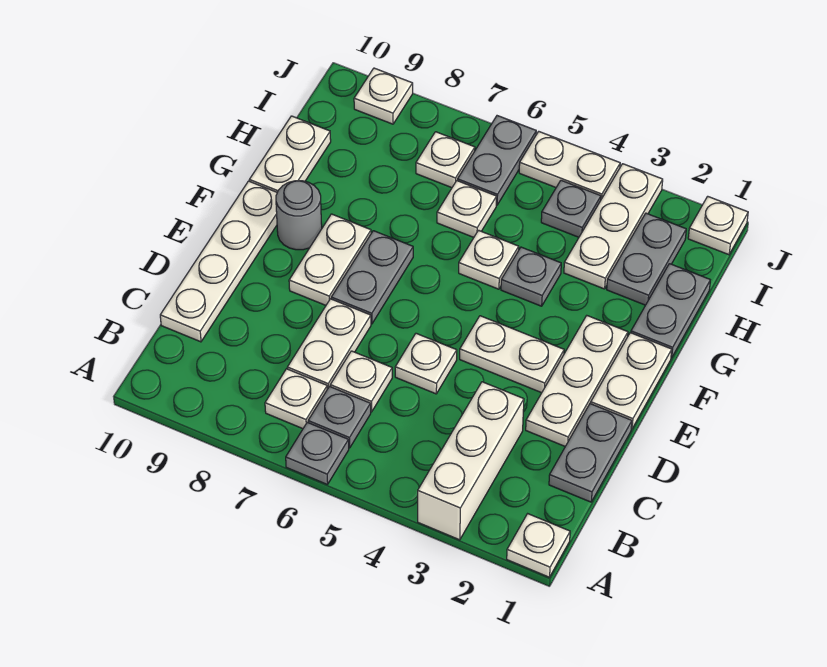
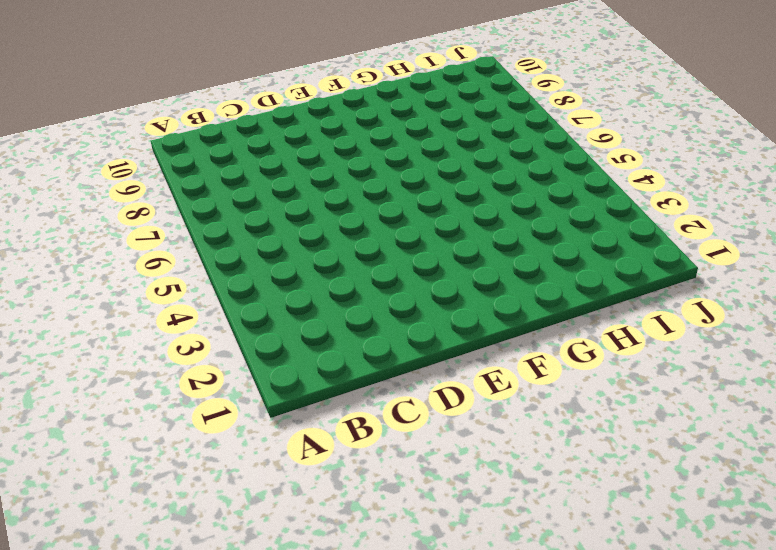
none -> white plate A1 level 1
none -> white brick A3:C3 level 1
none -> grey plate A6 level 1

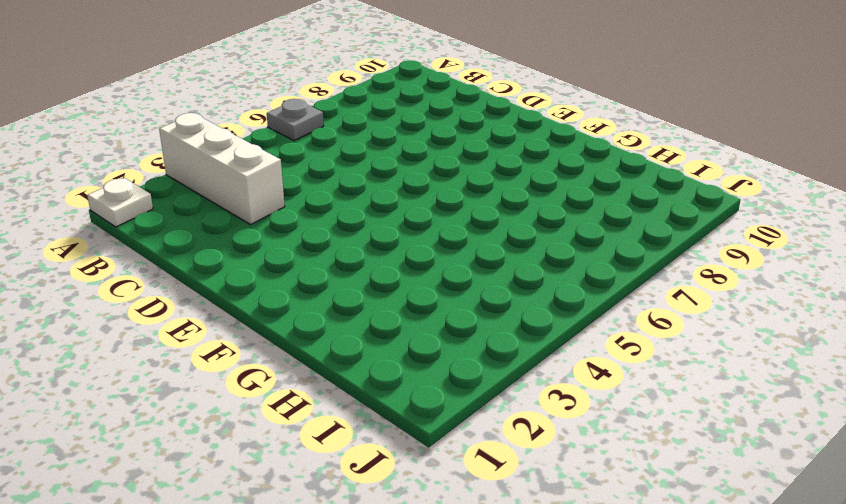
none -> grey plate B6 level 1
none -> white plate B7 level 1
none -> grey plate C1:D1 level 1

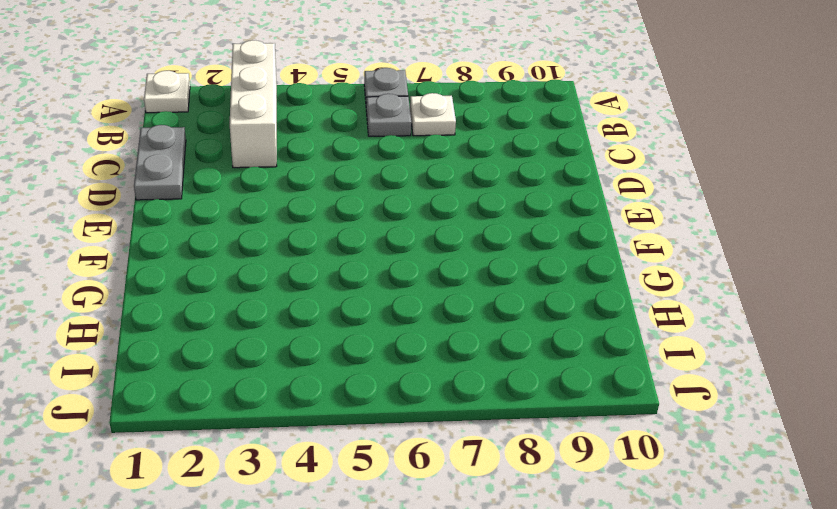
none -> white plate C6 level 1
none -> white plate C7:D7 level 1
none -> white plate C10:F10 level 1

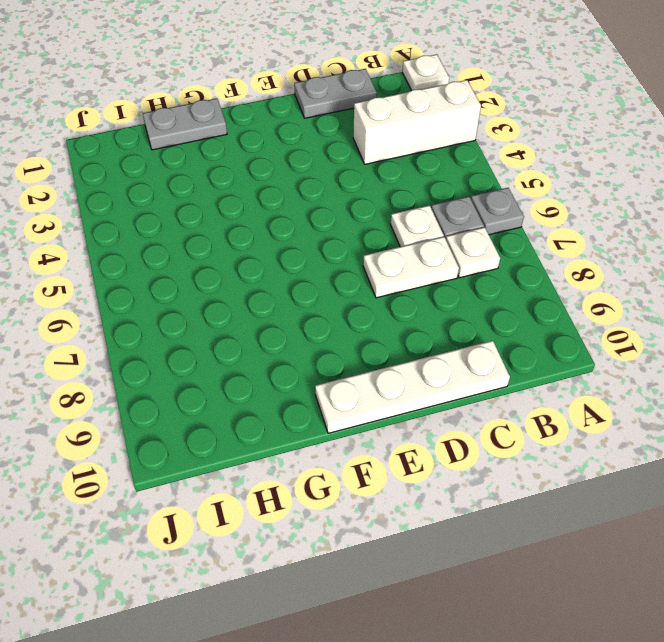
none -> white plate D2:F2 level 1
none -> white plate D5 level 1
none -> white plate E1:F1 level 1

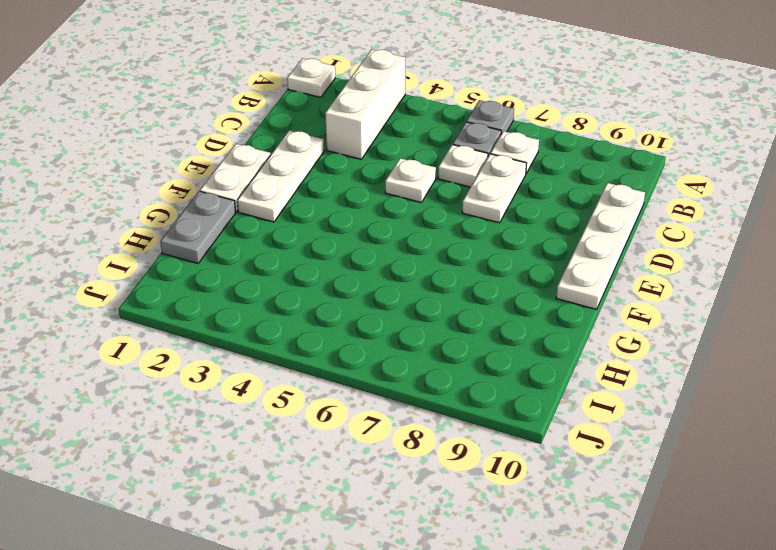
none -> grey plate C1:D1 level 1
none -> white plate E3:E4 level 1
none -> grey plate E7:F7 level 1

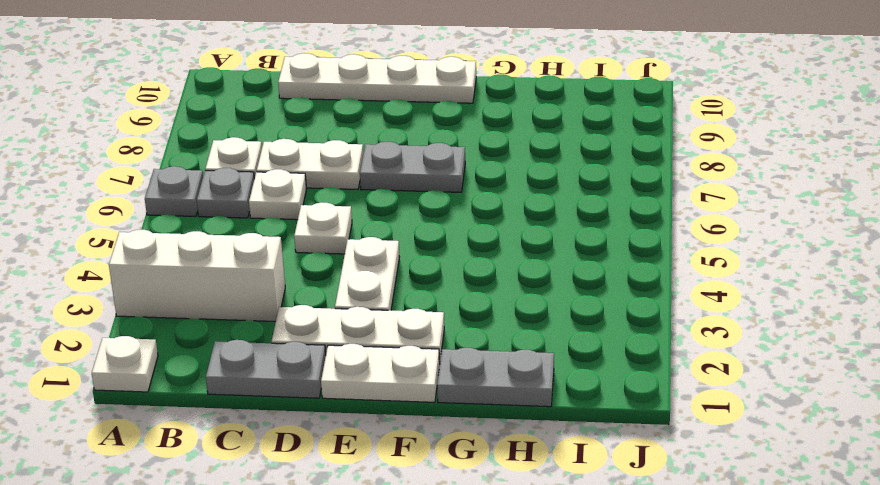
none -> white plate E8:F8 level 1
none -> grey round brick F9 level 1
none -> grey plate G4 level 1

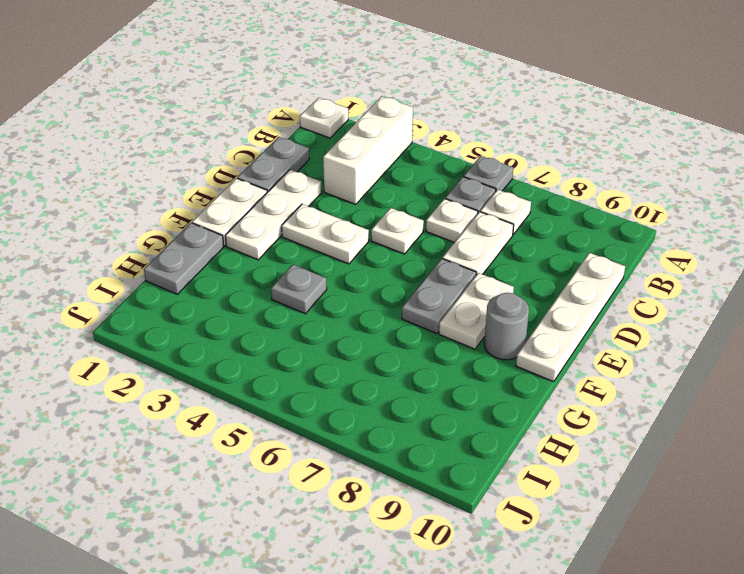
none -> white plate G5 level 1
none -> white plate G10:H10 level 1
none -> grey plate H2:I2 level 1

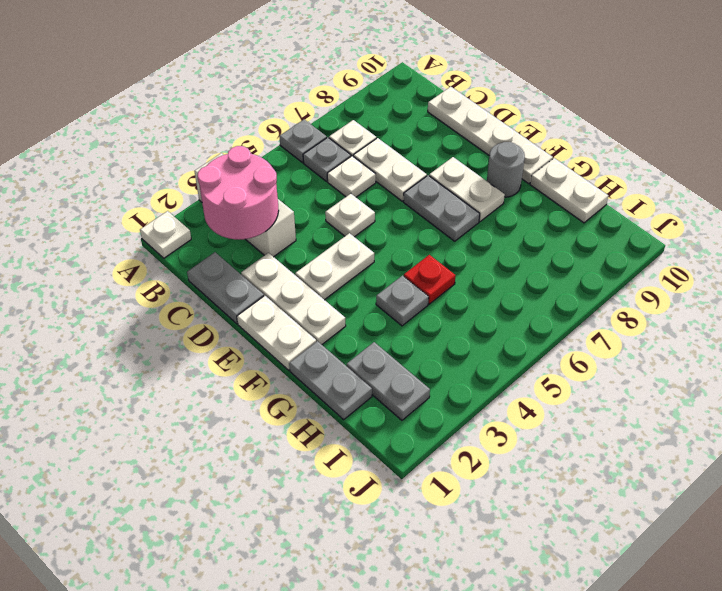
pink round brick B2:C3 level 2 -> none
red plate G5 level 1 -> white plate G5 level 1
none -> white plate H3:J3 level 1
none -> white plate H6 level 1
none -> grey plate I4 level 1

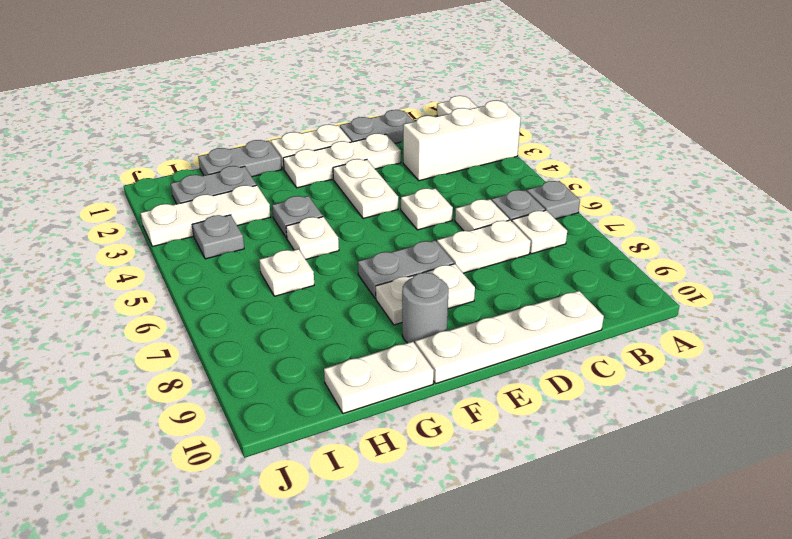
none -> grey plate I6:J6 level 1
none -> white plate I7 level 1
none -> white plate J1 level 1

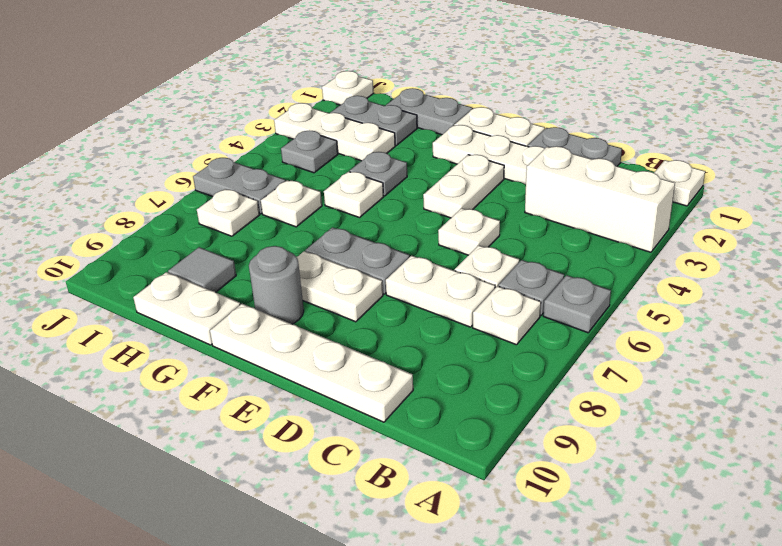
grey tile H9 level 1 -> none
none -> white plate J4:J5 level 1
none -> white plate J9 level 1

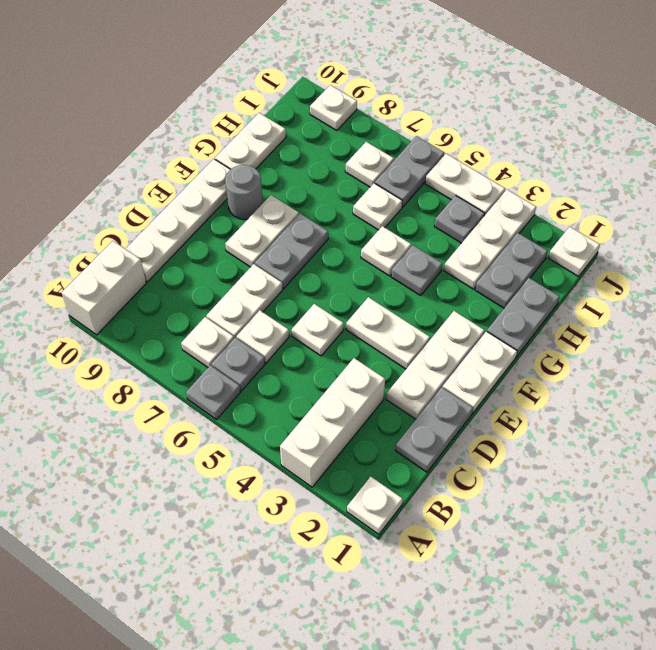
white brick A10:B10 level 1 -> none

